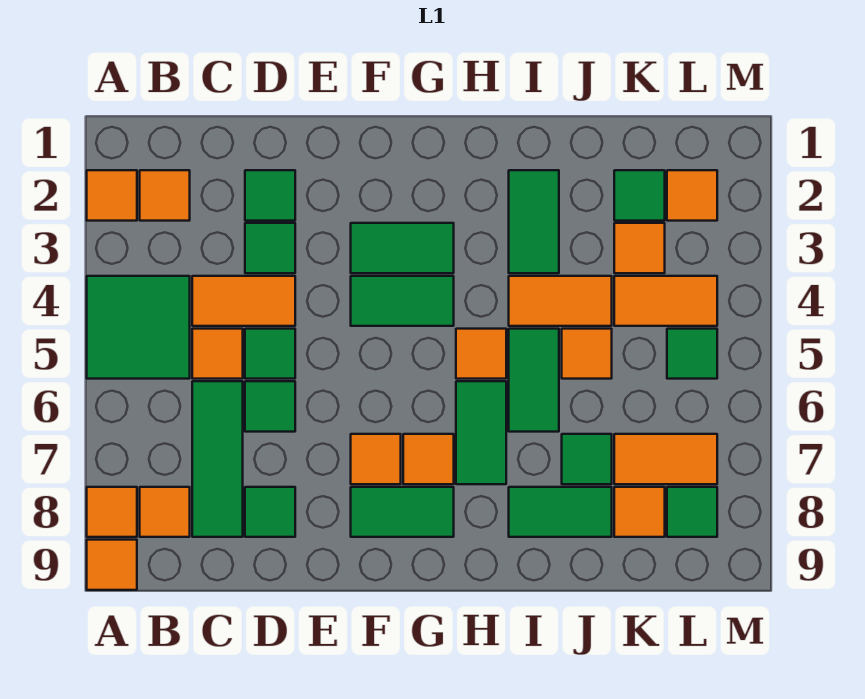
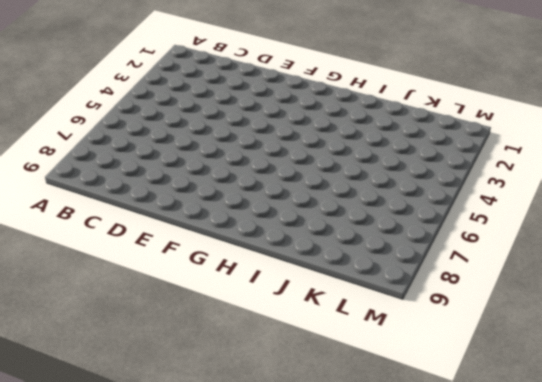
none -> orange tile A2 level 1
none -> green tile A4:B5 level 1
none -> orange tile A8 level 1
none -> orange tile A9 level 1

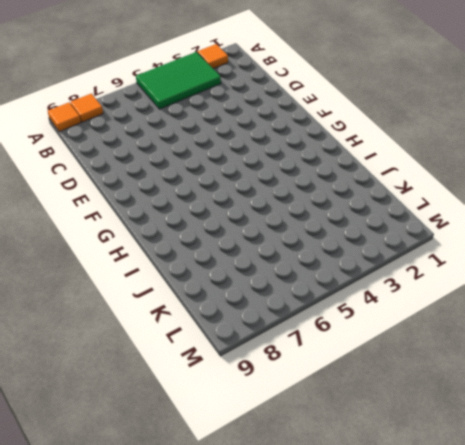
green tile A3:B5 level 1 -> green tile A4:B5 level 1
none -> orange tile B2 level 1
none -> orange tile B8 level 1
none -> orange tile C4:D4 level 1
none -> orange tile C5 level 1

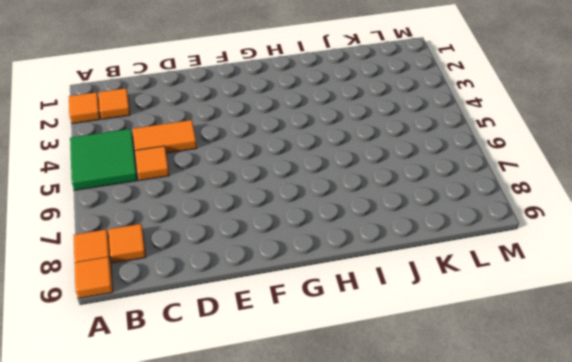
none -> green tile C6:C8 level 1
none -> green tile D2 level 1
none -> green tile D3 level 1
none -> green tile D5 level 1

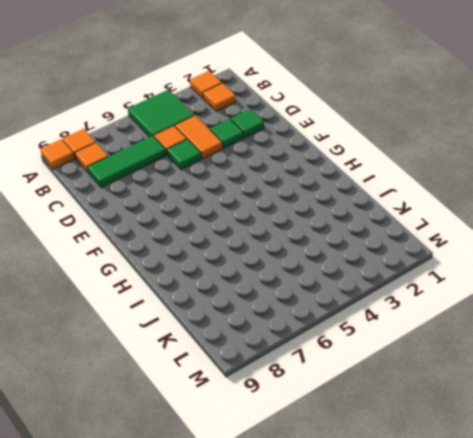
none -> green tile D6 level 1
none -> green tile D8 level 1
none -> green tile F3:G3 level 1
none -> green tile F4:G4 level 1

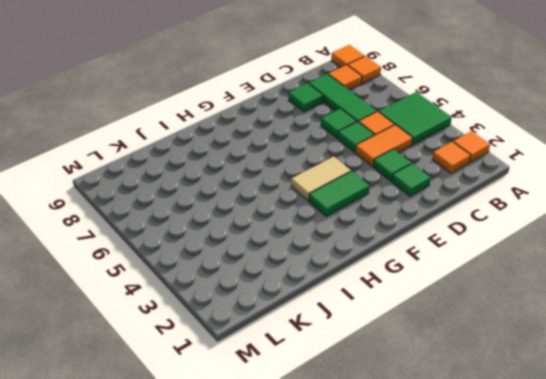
tan tile F4:G4 level 1 -> green tile F4:G4 level 1
none -> orange tile F7 level 1
none -> green tile F8:G8 level 1
none -> orange tile G7 level 1
none -> orange tile H5 level 1

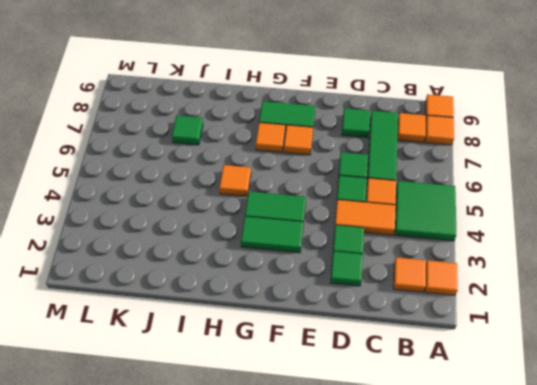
none -> green tile H6:H7 level 1
none -> green tile I2:I3 level 1
none -> orange tile I4:J4 level 1
none -> green tile I5:I6 level 1

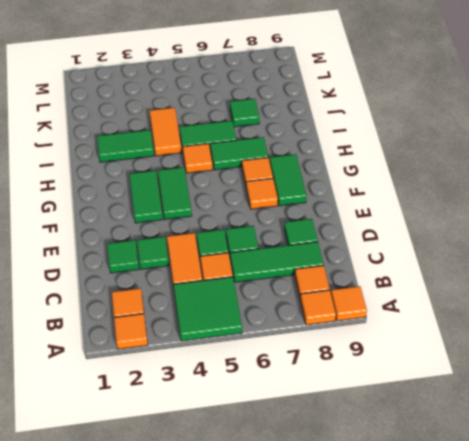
none -> green tile I8:J8 level 1
none -> orange tile J5 level 1
none -> green tile K2 level 1
none -> orange tile K3 level 1

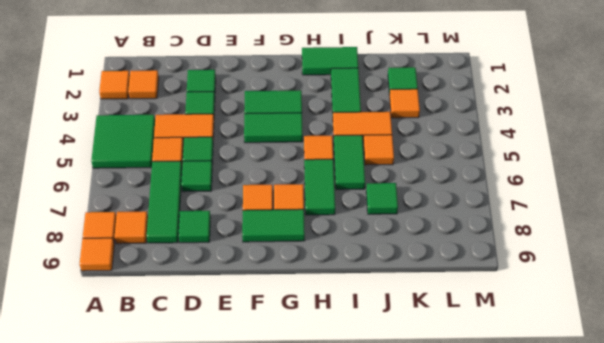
green tile H1:I1 level 1 -> green tile I8:J8 level 1
none -> orange tile K4:L4 level 1
none -> orange tile K7:L7 level 1
none -> orange tile K8 level 1
none -> orange tile L2 level 1

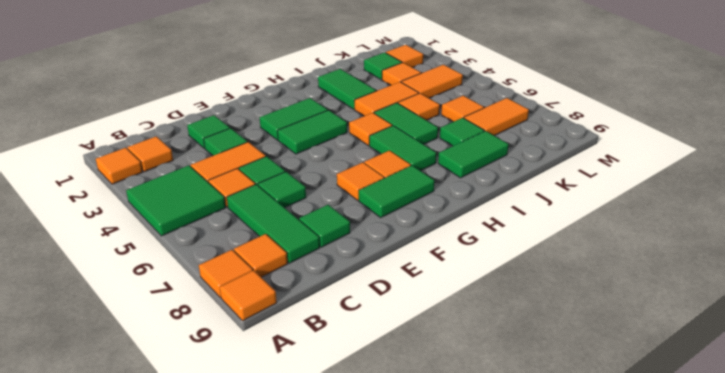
orange tile K6 level 1 -> orange tile K8 level 1
none -> green tile L5 level 1
none -> green tile L8 level 1

